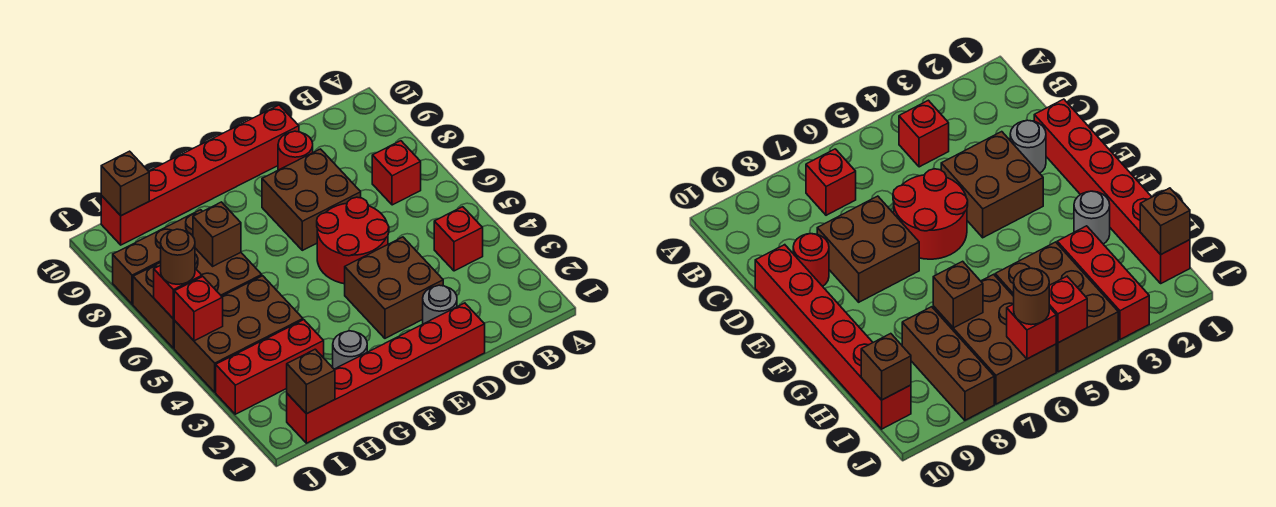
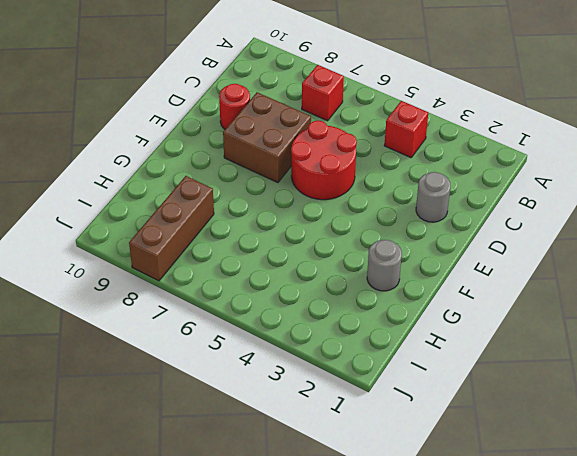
none -> red brick D1:I1 level 1
none -> brown brick D3:E4 level 1
none -> red brick D10:I10 level 1

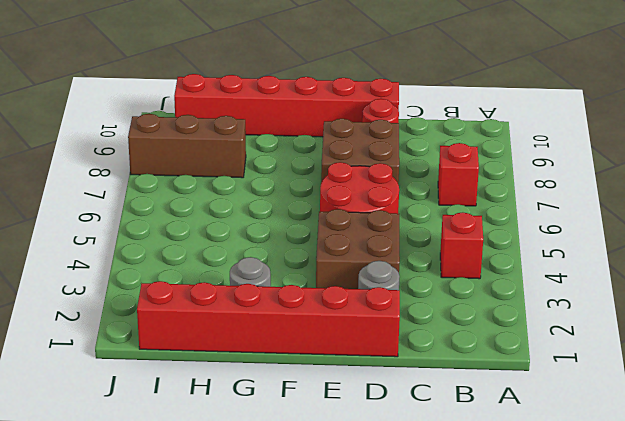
none -> red brick H3:J3 level 1
none -> brown brick H4:J5 level 1
none -> brown brick H6:J7 level 1

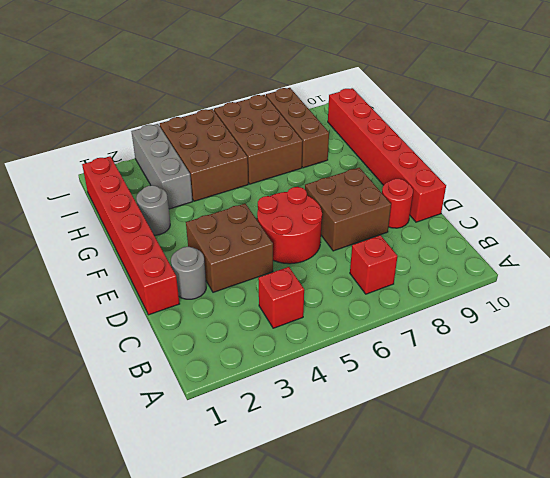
grey brick H3:J3 level 1 -> red brick H3:J3 level 1
none -> brown brick H7 level 2
none -> brown brick I1 level 2
none -> brown brick I10 level 2

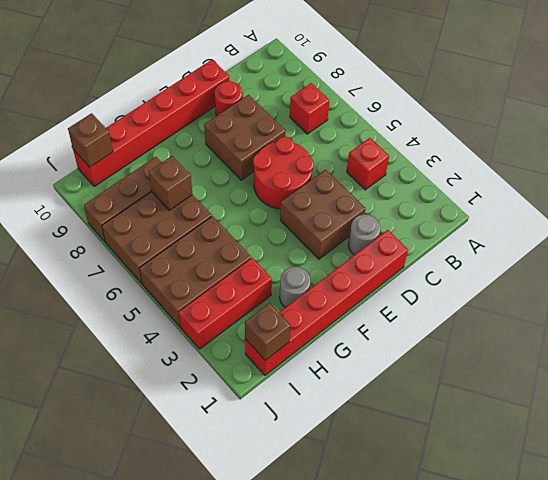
none -> red brick J5 level 2
none -> red brick J6 level 2
none -> brown round brick J6 level 3

